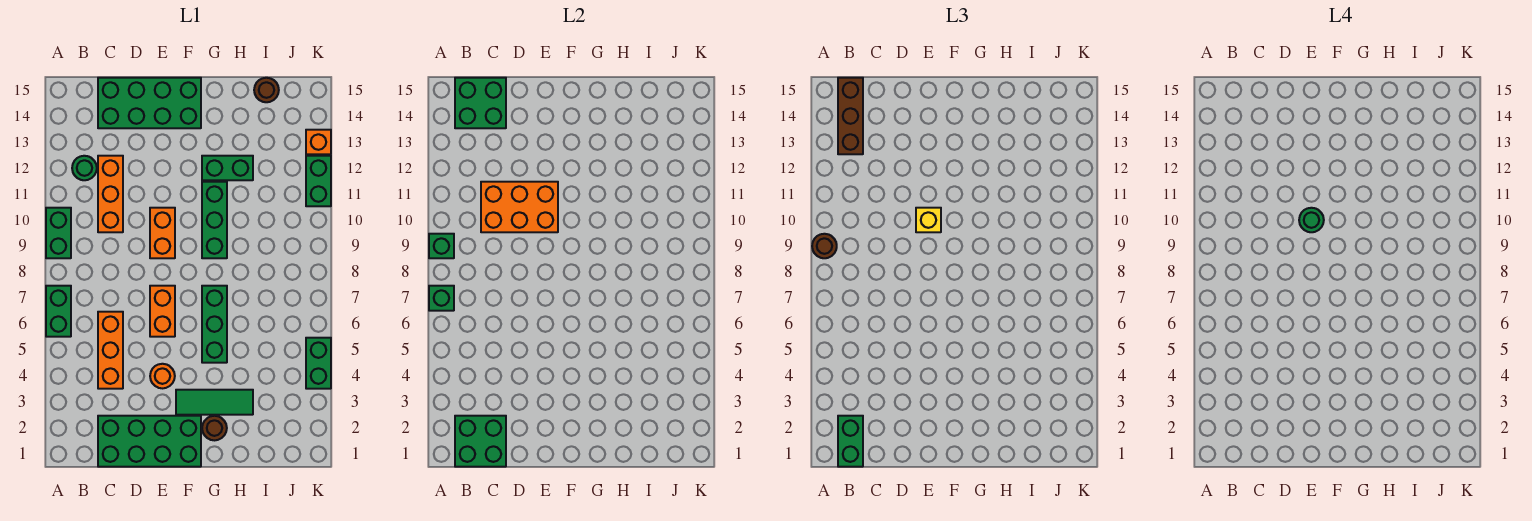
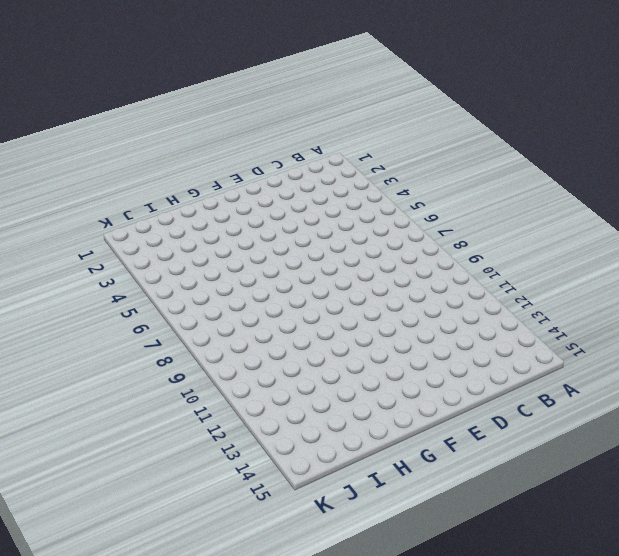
none -> green brick A6:A7 level 1
none -> green brick A9:A10 level 1
none -> green round brick B12 level 1

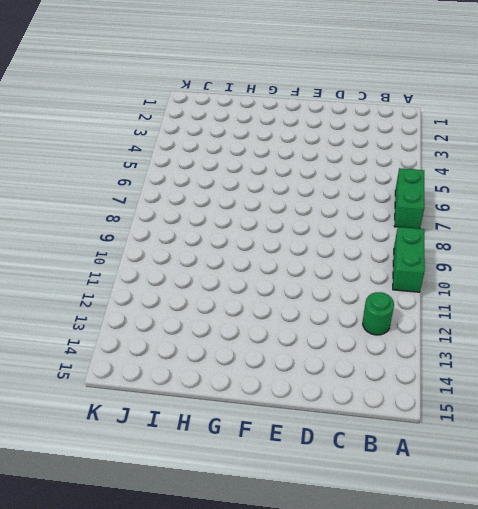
none -> green brick C1:F2 level 1
none -> orange brick C4:C6 level 1
none -> orange brick C10:C12 level 1

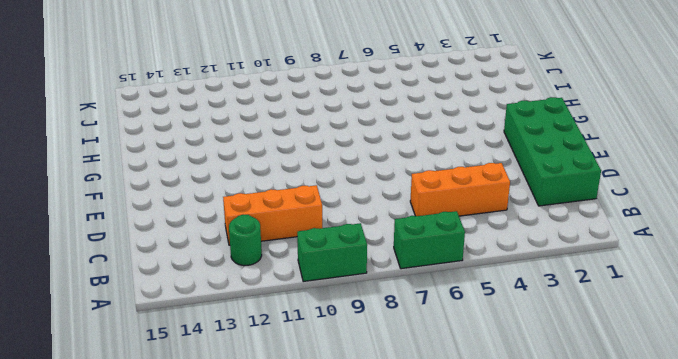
none -> green brick C14:F15 level 1
none -> orange round brick E4 level 1
none -> orange brick E6:E7 level 1

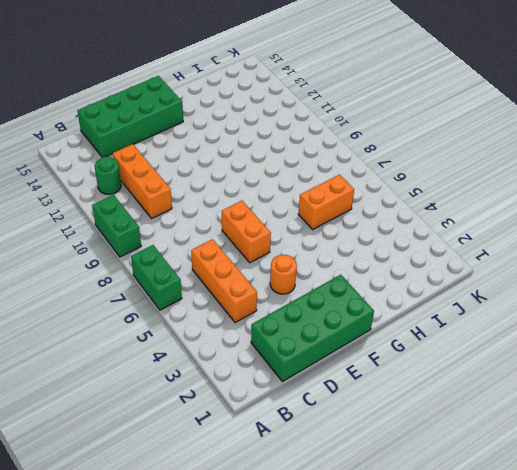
orange brick H6:I6 level 1 -> orange brick E9:E10 level 1
none -> green tile F3:H3 level 1
none -> brown round brick G2 level 1
none -> green brick G5:G7 level 1

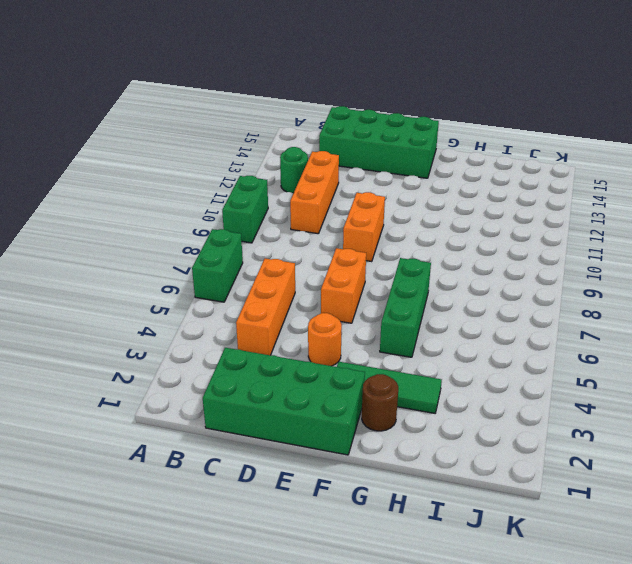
none -> green brick G9:G11 level 1
none -> green brick G12:H12 level 1
none -> brown round brick I15 level 1

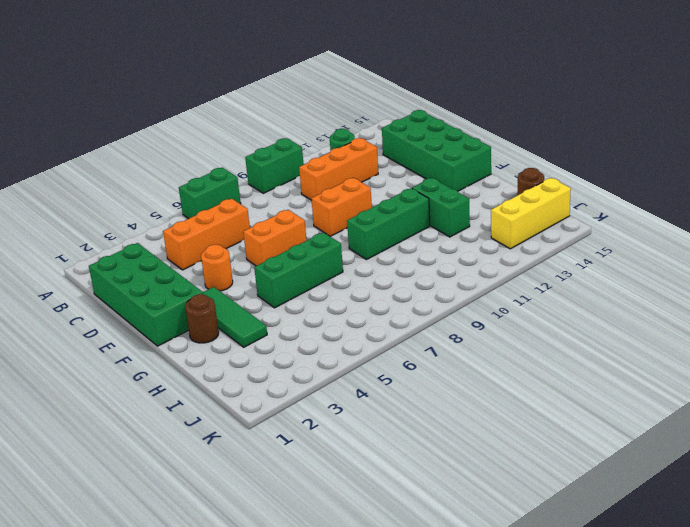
yellow brick J13:J15 level 1 -> none
none -> green brick K4:K5 level 1
none -> green brick K11:K12 level 1
none -> orange brick K13 level 1

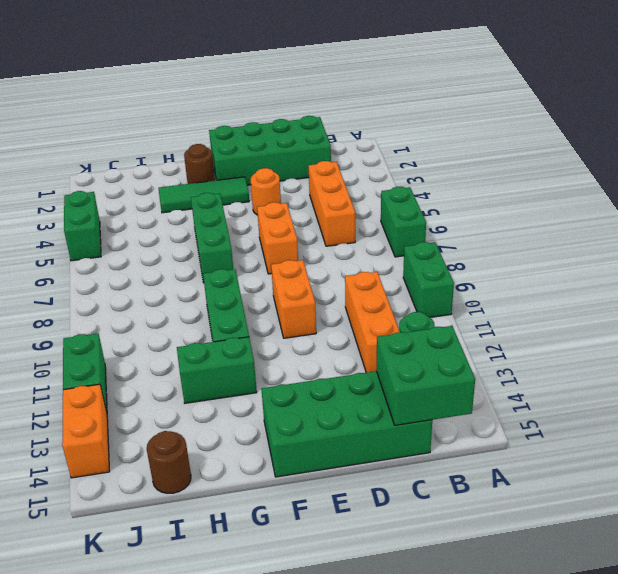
orange brick K13:K14 level 1 -> orange brick K13 level 1
none -> green brick A7 level 2
none -> green brick A9 level 2
none -> green brick B1:C2 level 2

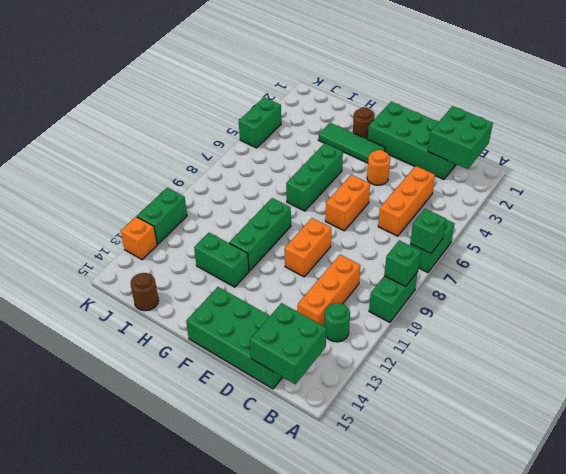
none -> orange brick C10:E11 level 2
none -> brown round brick A9 level 3
none -> green brick B1:B2 level 3

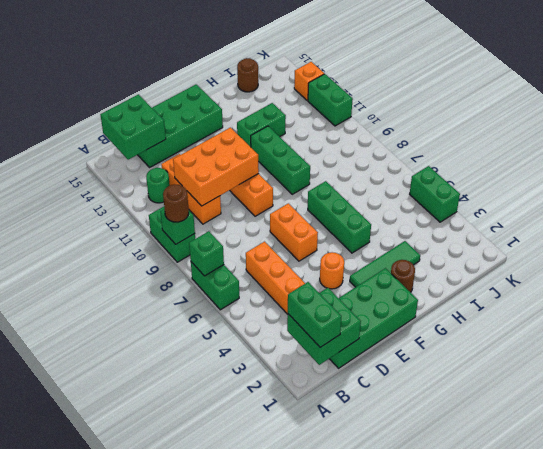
none -> brown brick B13:B15 level 3
none -> yellow brick E10 level 3
none -> green round brick E10 level 4

